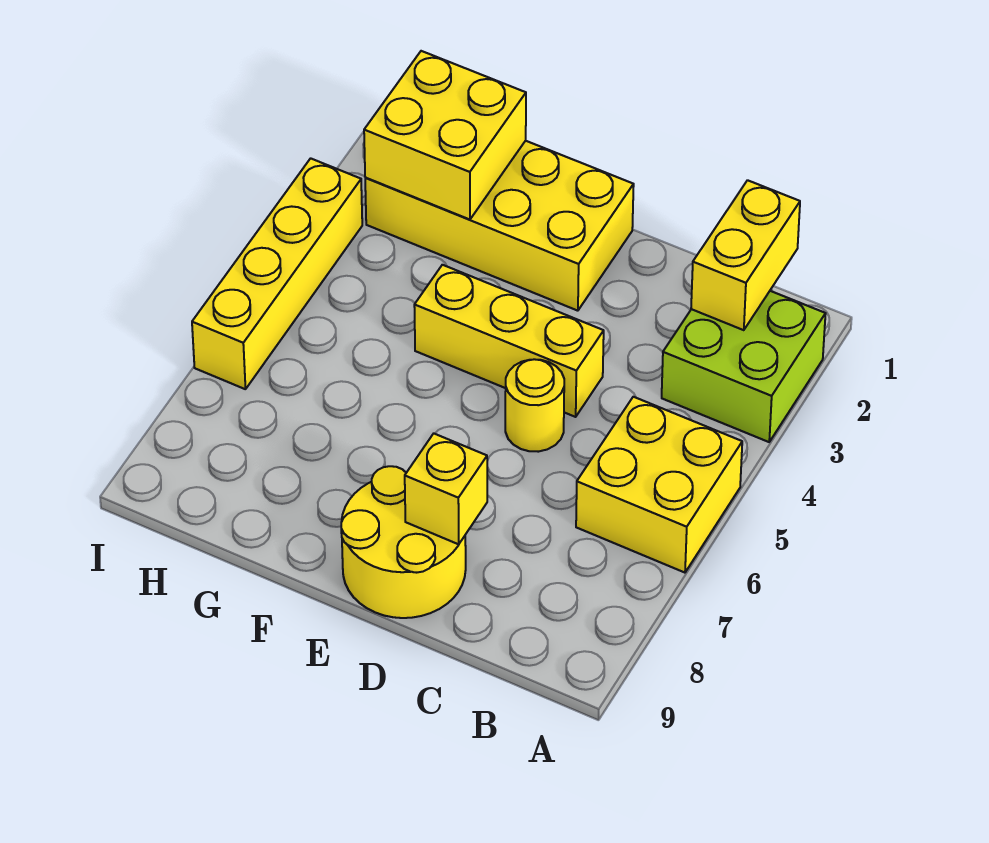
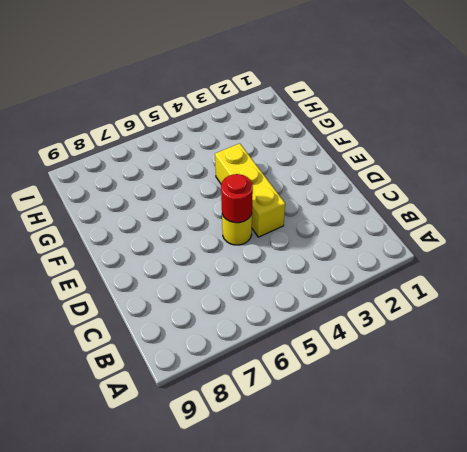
red round brick D5 level 2 -> none
none -> lime brick A2:B3 level 1
none -> yellow brick A5:B6 level 1

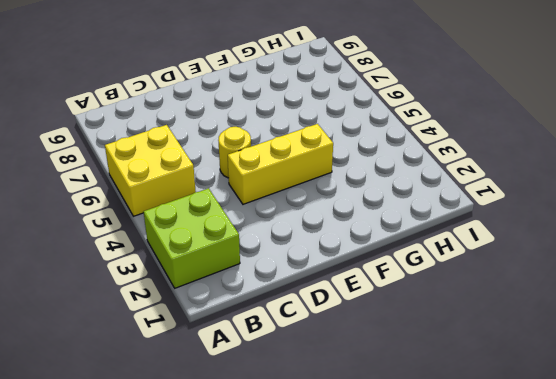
none -> yellow round brick D8:E9 level 1
none -> yellow brick E1:H2 level 1

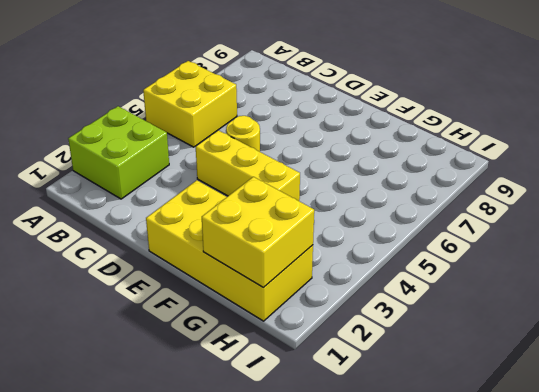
none -> yellow round brick D8:E9 level 1
none -> yellow brick I3:I6 level 1

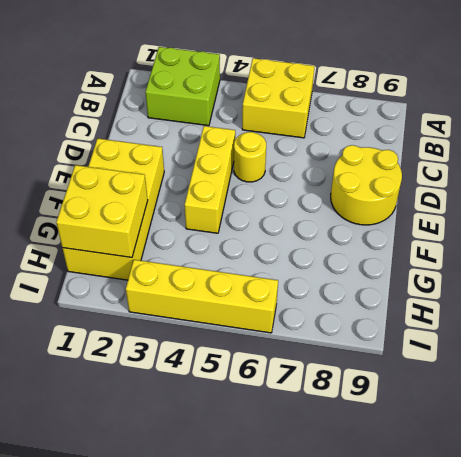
none -> yellow brick B1:B2 level 2
none -> yellow brick D8 level 2

